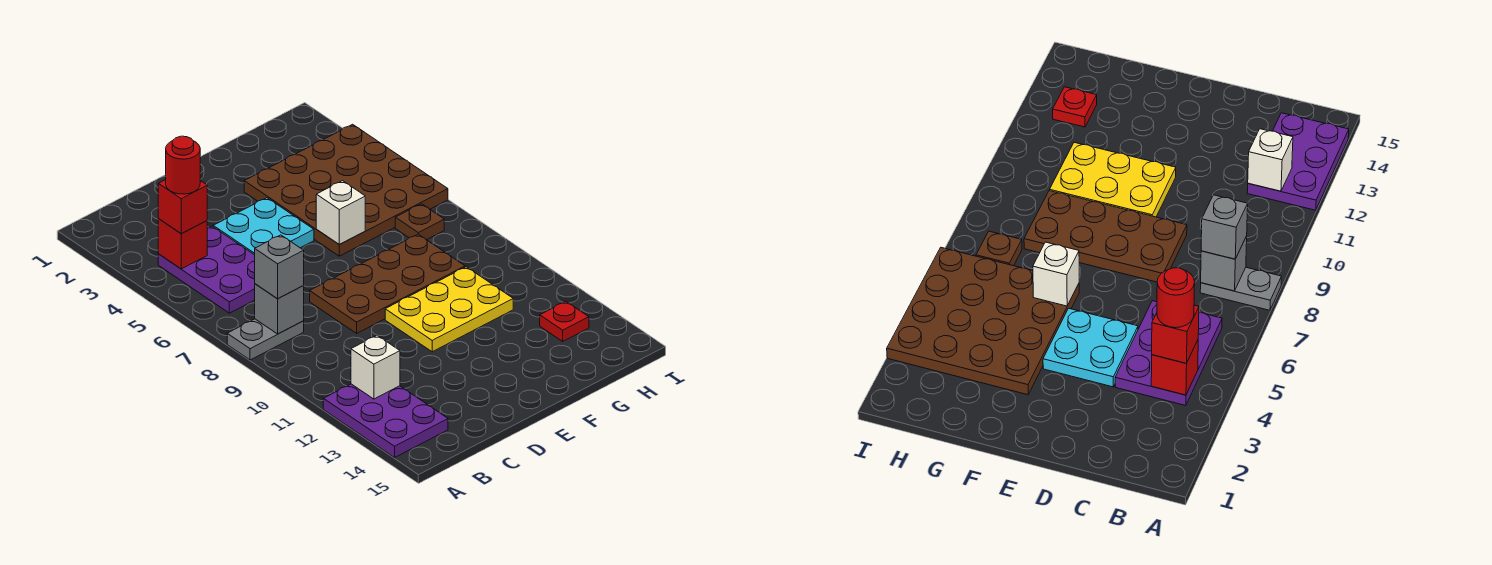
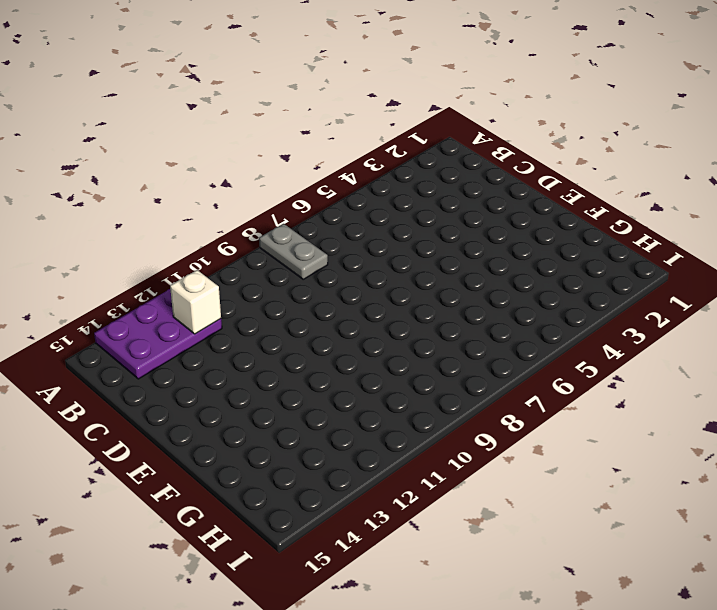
none -> purple plate B4:C6 level 1
none -> cyan plate D4:E5 level 1
none -> brown plate D8:G9 level 1

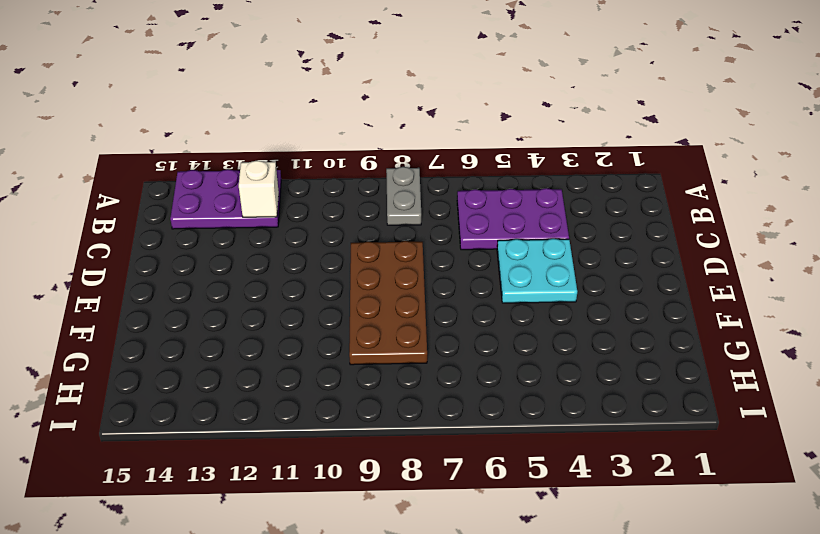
none -> yellow plate E10:G11 level 1
none -> brown plate F3:I6 level 1
none -> brown plate H7 level 1

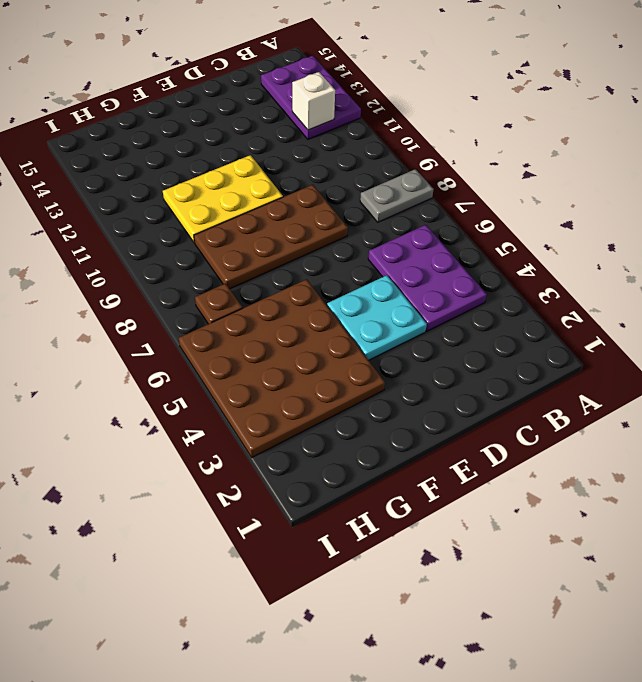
none -> red plate H13 level 1
none -> red brick B4 level 2
none -> grey brick B8 level 2

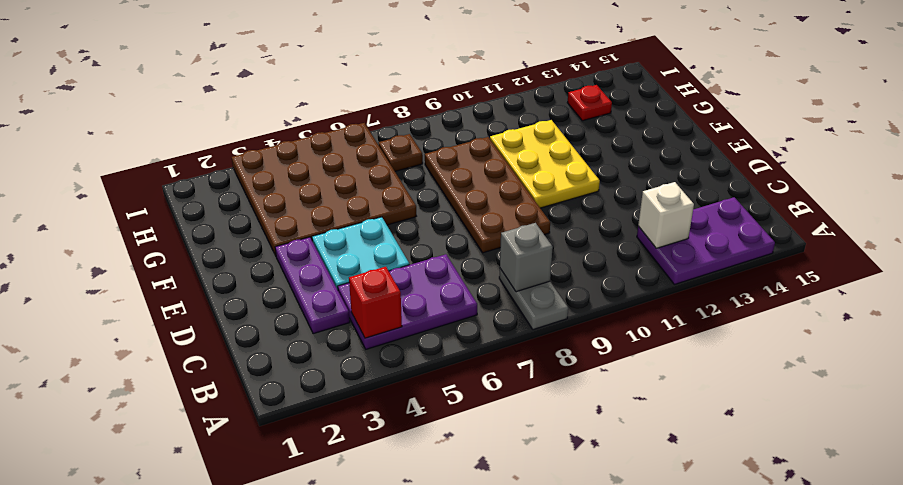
purple plate C3:E3 level 1 -> none
none -> white brick F6 level 2
none -> red brick B4 level 3
none -> grey brick B8 level 3

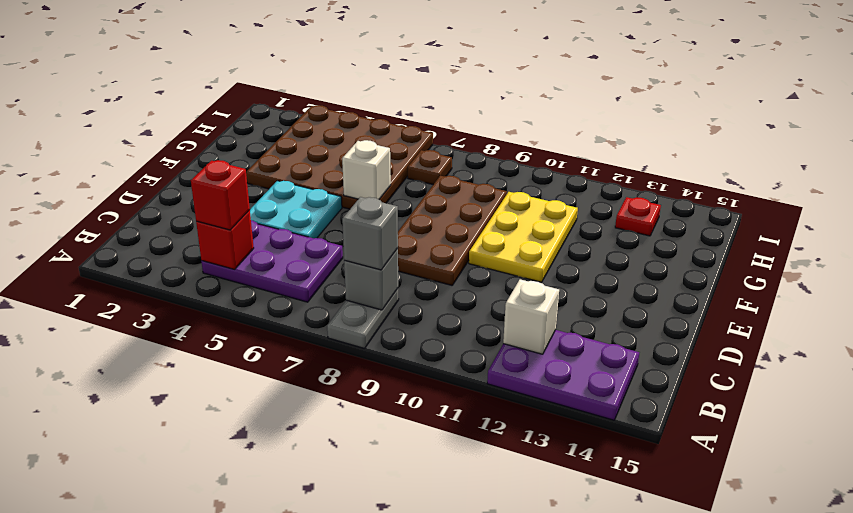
none -> red round brick B4 level 4

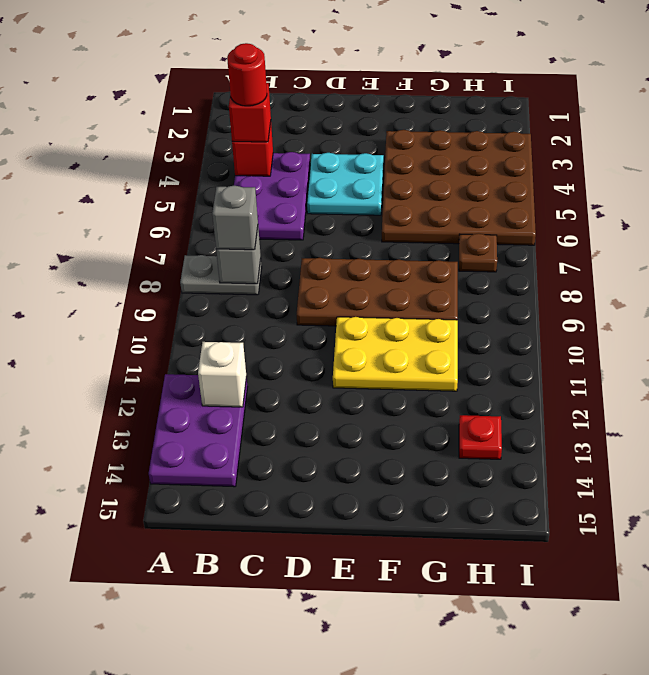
none -> white brick F6 level 2

